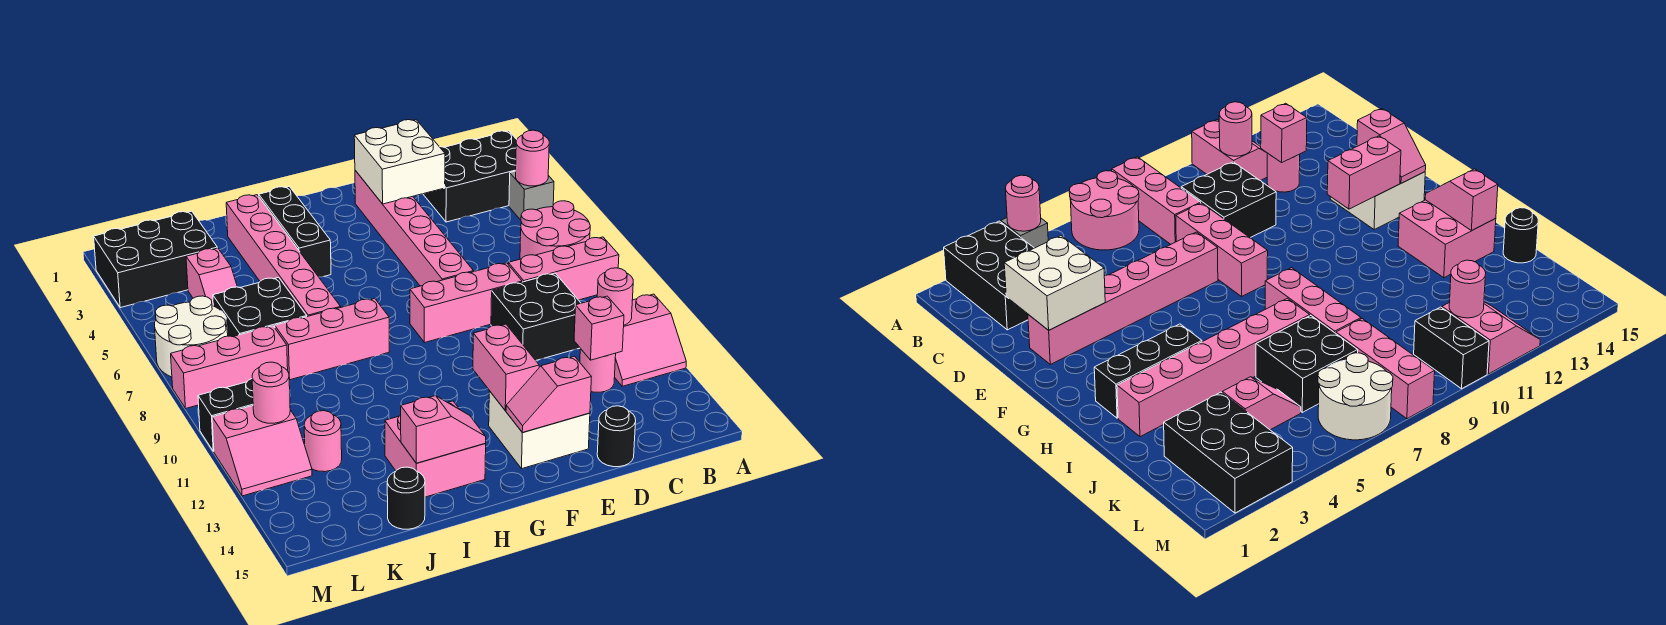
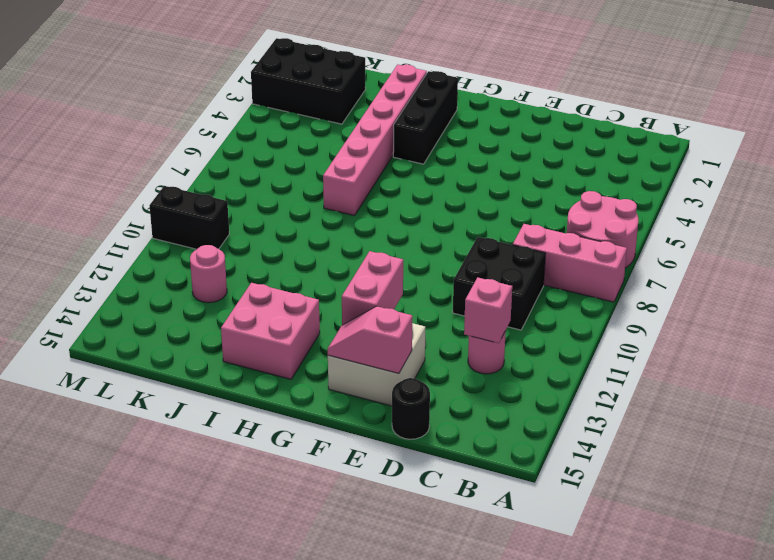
none -> black brick A2:C3 level 1
none -> grey brick A4 level 1
none -> pink slope A11:B12 level 1 top 11
none -> pink brick D8:F8 level 1

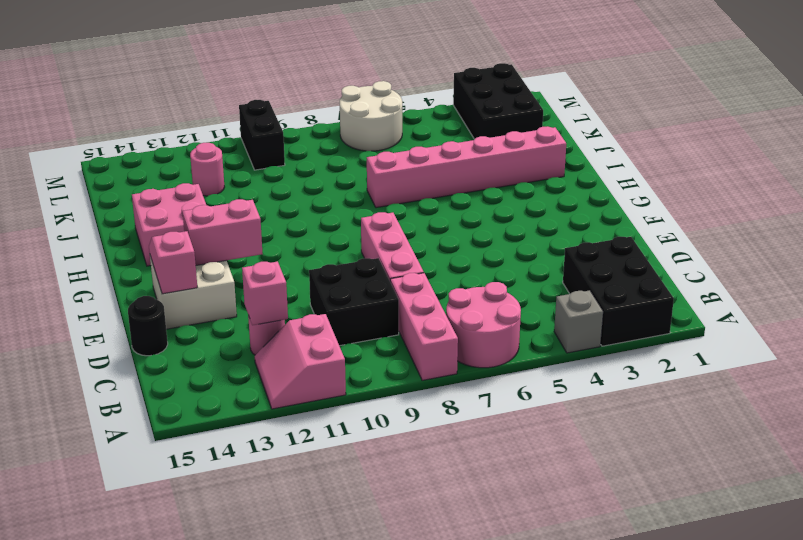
none -> pink brick E2:E7 level 1
none -> black brick H2:H4 level 1
none -> pink brick H8:J8 level 1
none -> black brick J6:K7 level 1

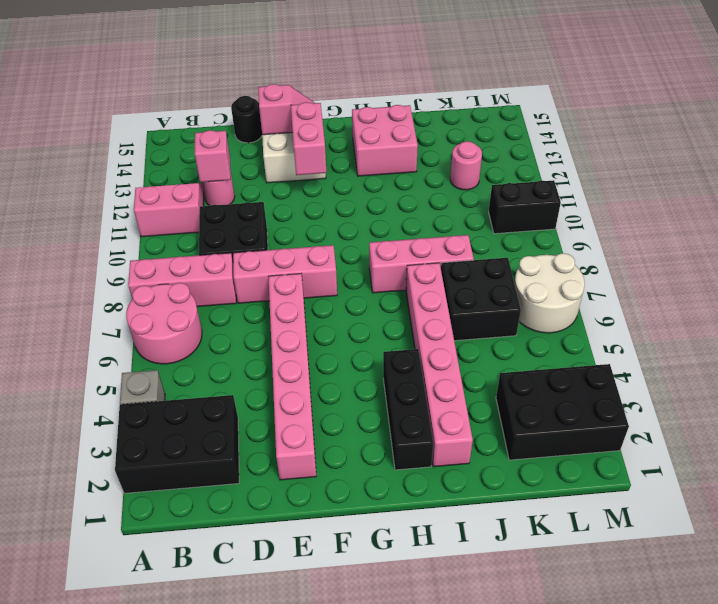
none -> black round brick J15 level 1
none -> pink slope K4:K5 level 1 top 4
none -> pink brick K8:M8 level 1
none -> pink slope L11:M12 level 1 top 11

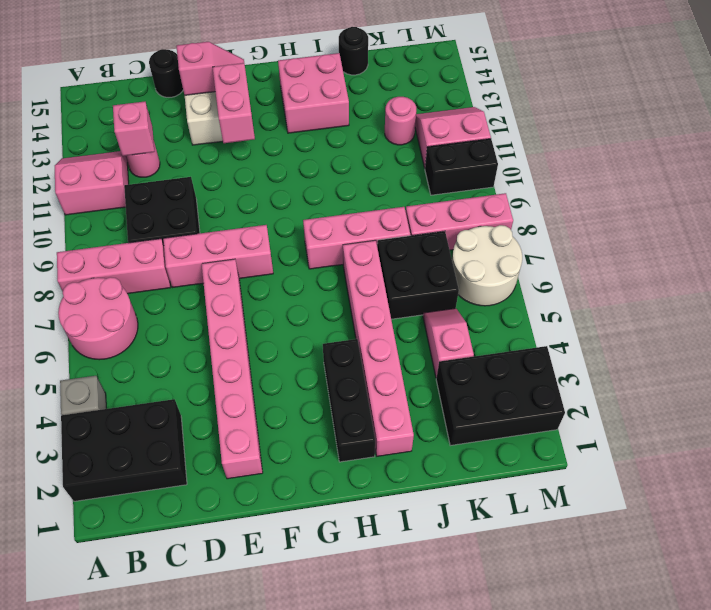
none -> pink round brick A4 level 2
none -> pink round brick B11 level 2
none -> white brick D2:E3 level 2
none -> pink slope H14:I14 level 2 top I

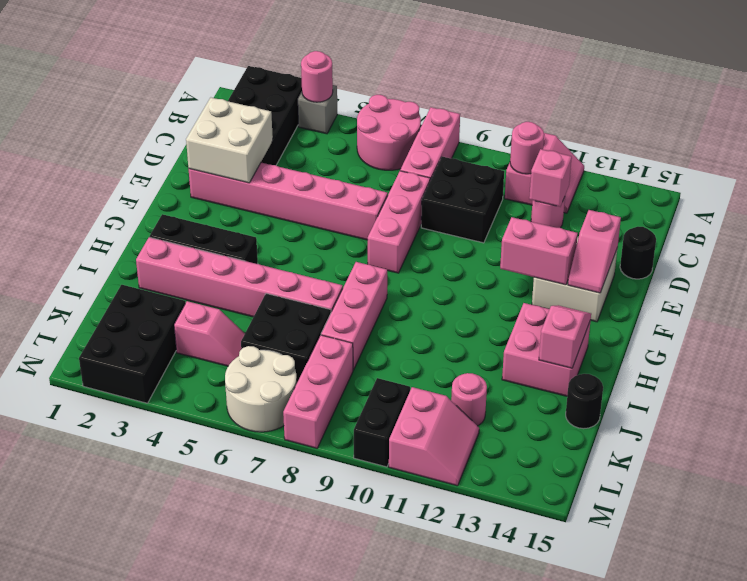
none -> pink round brick L11 level 2

